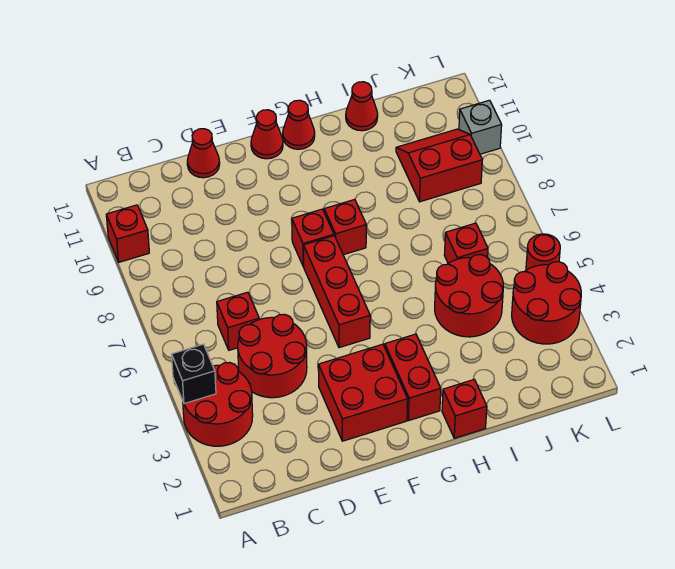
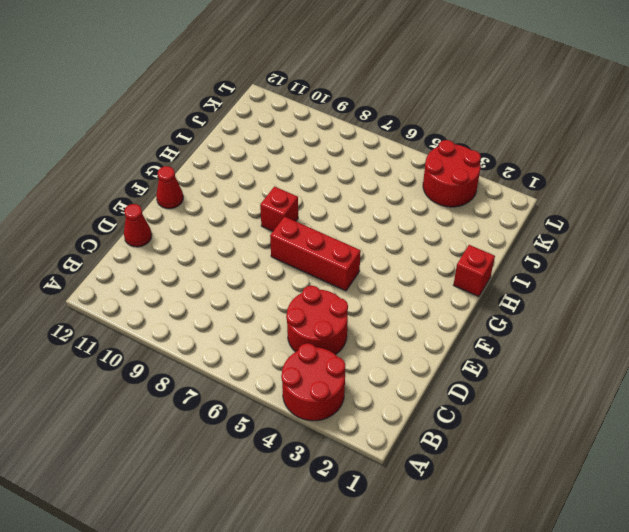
none -> red brick A10 level 1
none -> red brick C6 level 1
none -> red brick E2:F3 level 1

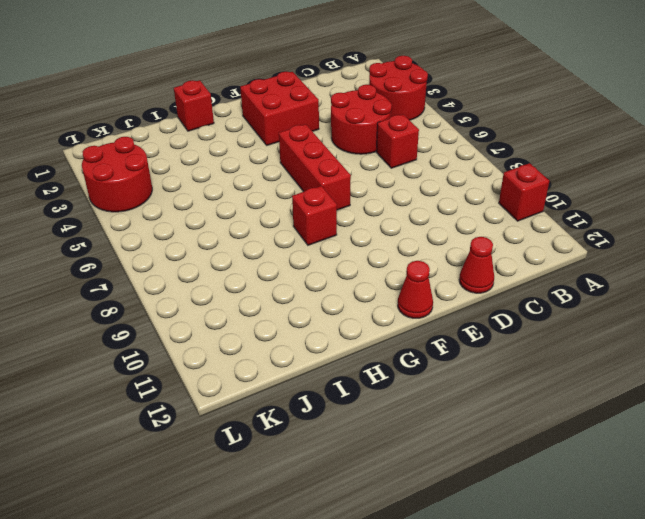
none -> red brick F8 level 1
none -> red brick G2:G3 level 1
none -> red cone G12 level 1

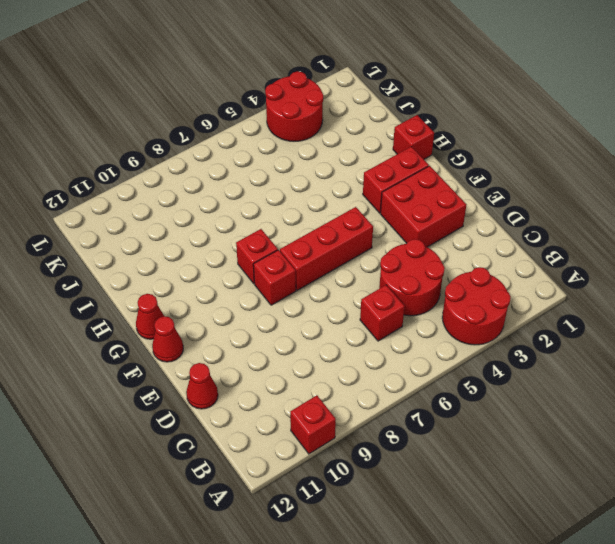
none -> red round brick I4:J5 level 1
none -> red cone I12 level 1
none -> red brick J6 level 1

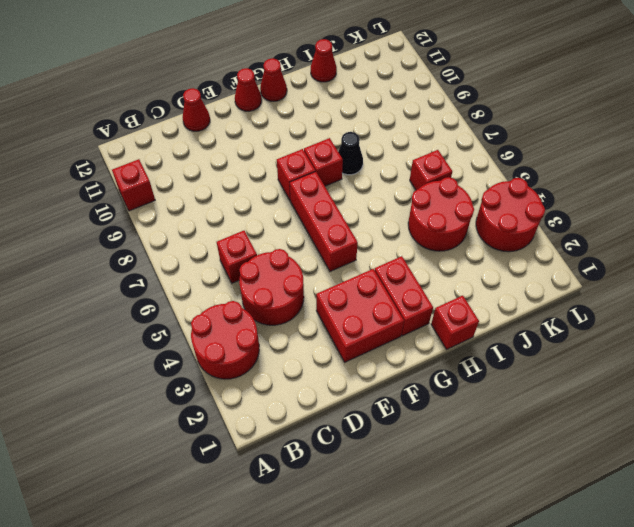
black cone H8 level 1 -> none
none -> red slope J9:K10 level 1 top 9
none -> red round brick L5 level 1
none -> grey brick L10 level 1

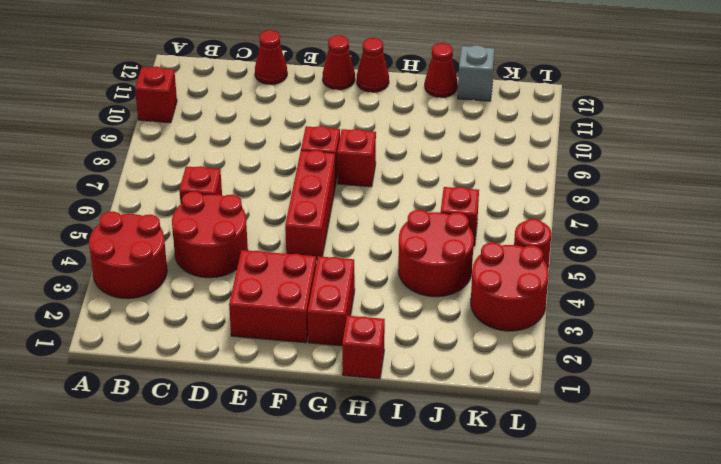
grey brick J12 level 1 -> grey brick L10 level 1
none -> red slope J9:K10 level 1 top 9
none -> black brick A4 level 2

